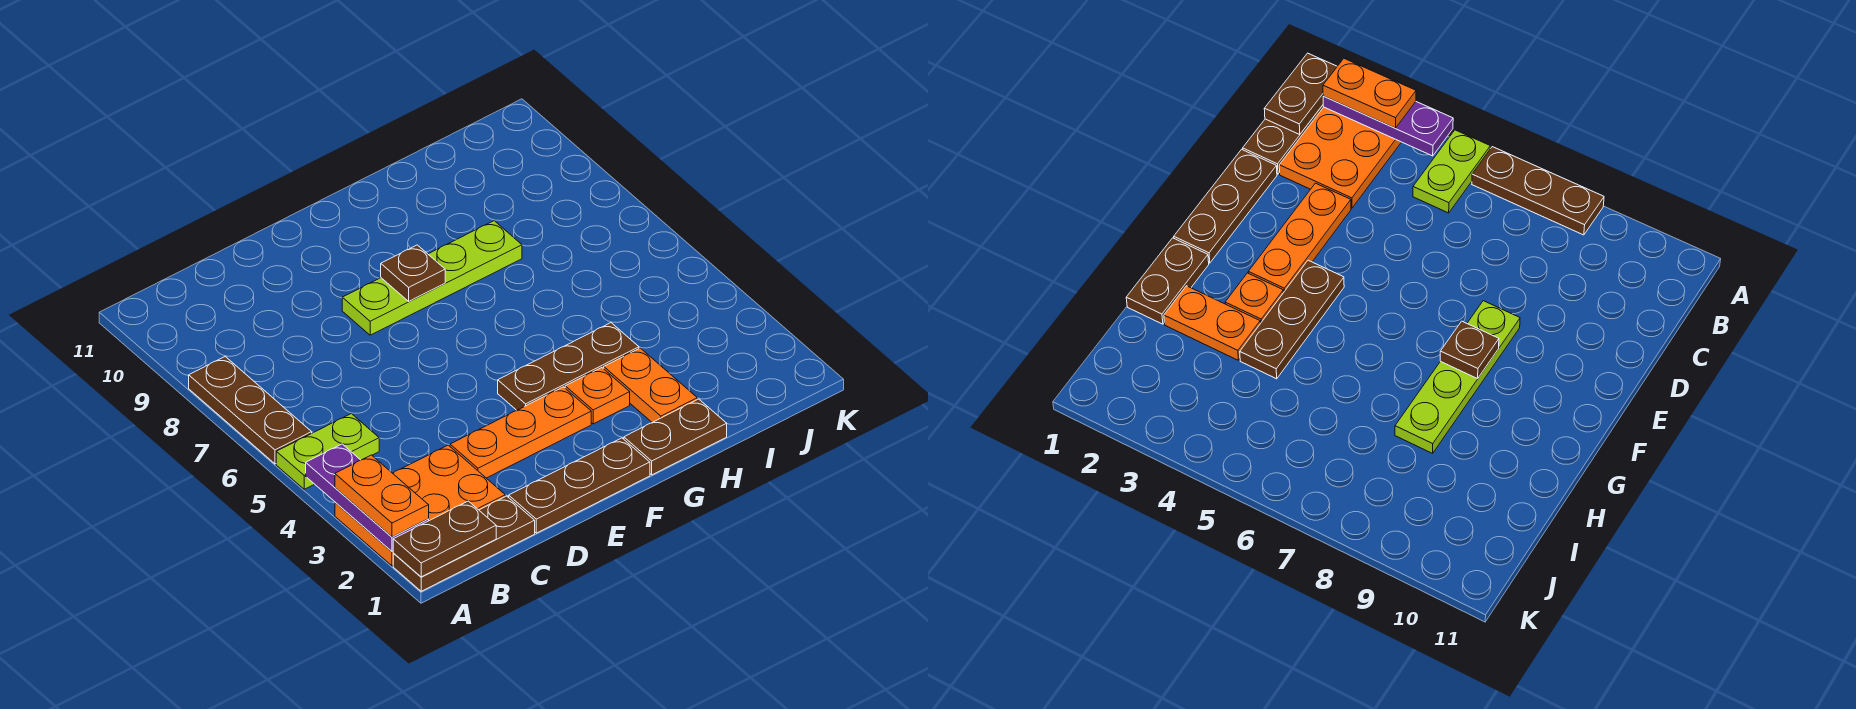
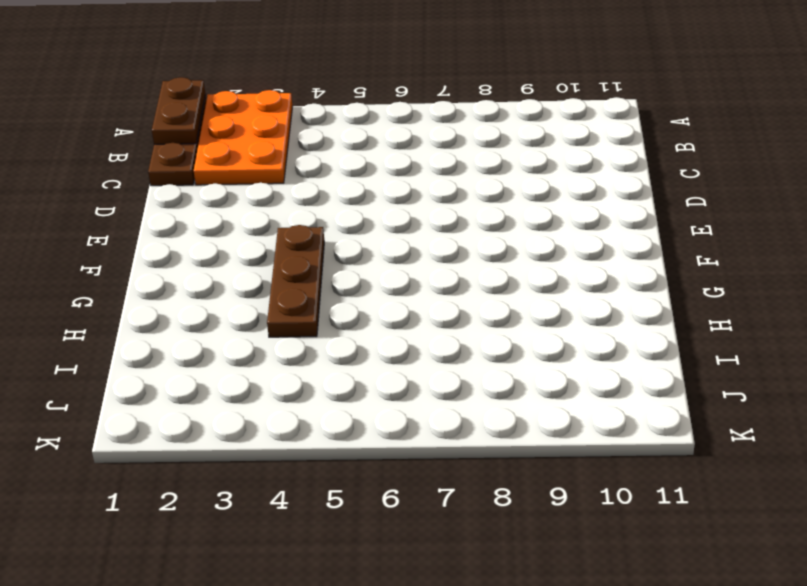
none -> lime plate A5:B5 level 1
none -> brown plate A6:A8 level 1
none -> brown plate D1:F1 level 1

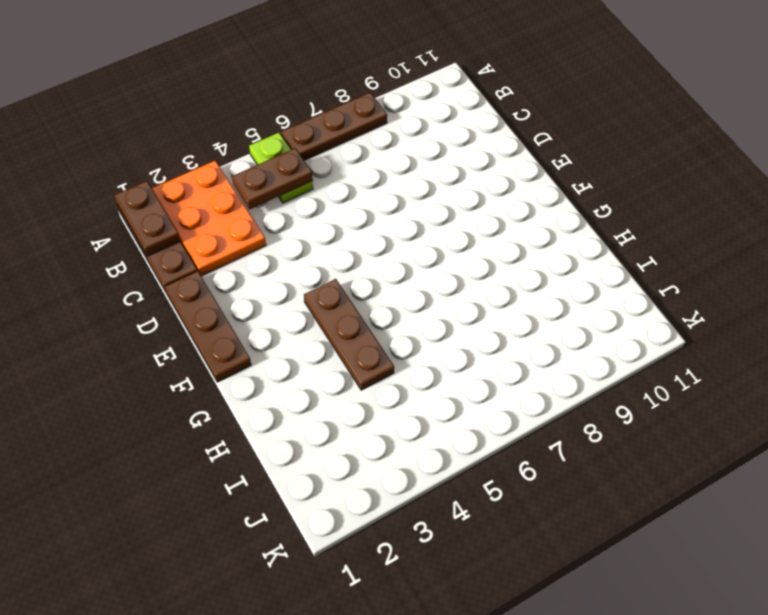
brown plate B4:B5 level 2 -> brown plate G1:H1 level 1
none -> orange plate D3:F3 level 1
none -> lime plate E8:H8 level 1
none -> orange plate G3 level 1

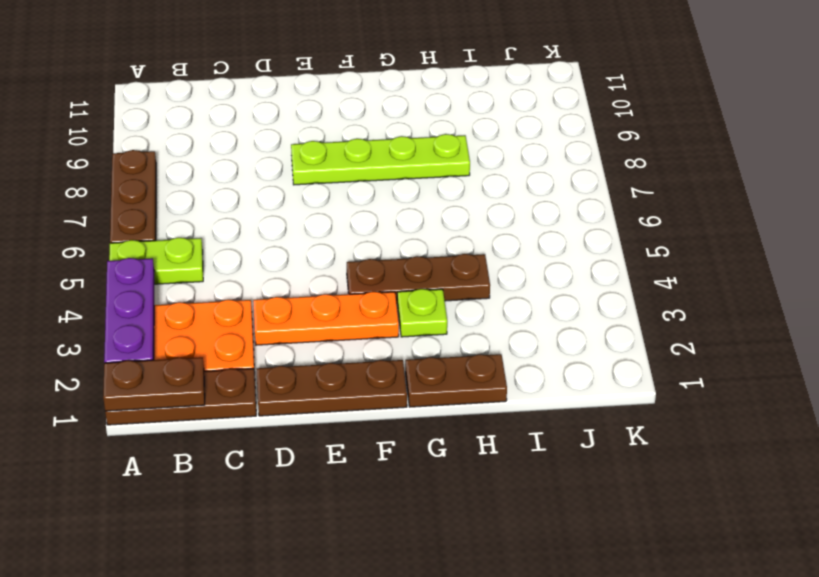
lime plate G3 level 1 -> orange plate G3 level 1
none -> orange plate H2:H3 level 1
none -> brown plate F8 level 2
none -> orange plate A2:A3 level 3

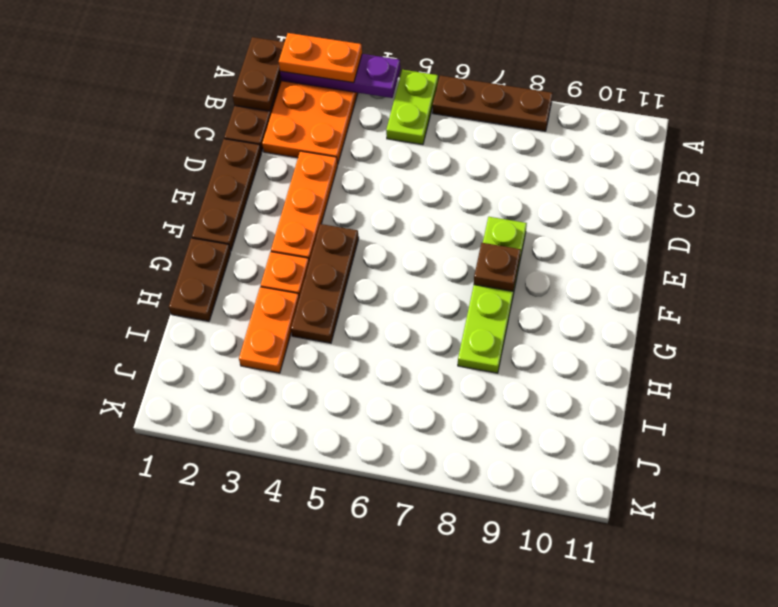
orange plate H3:I3 level 1 -> orange plate H2:H3 level 1

